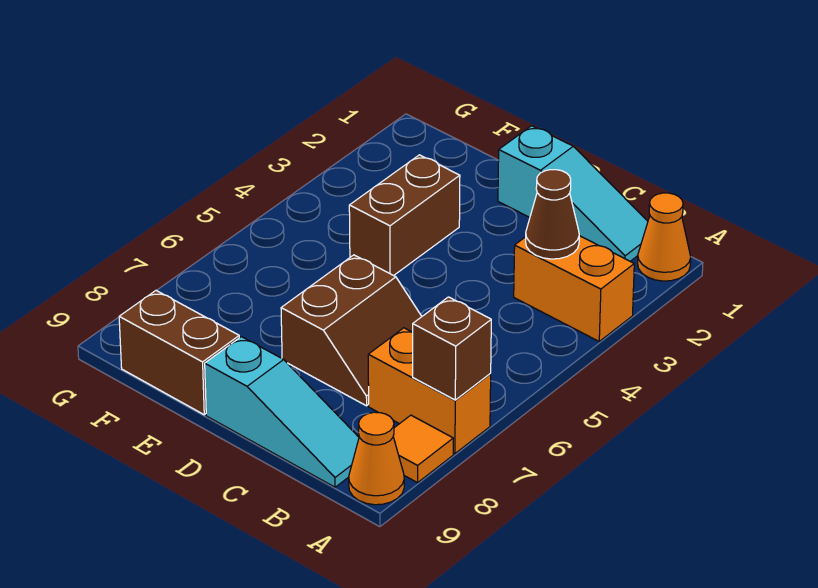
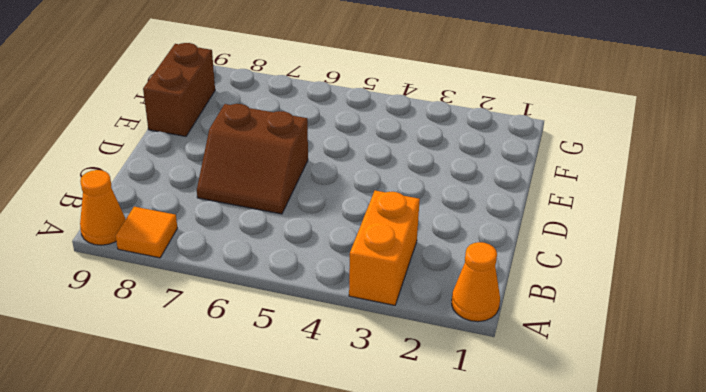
none -> orange brick A7:B7 level 1
none -> cyan slope B1:D1 level 1 top D
none -> cyan slope B9:D9 level 1 top D

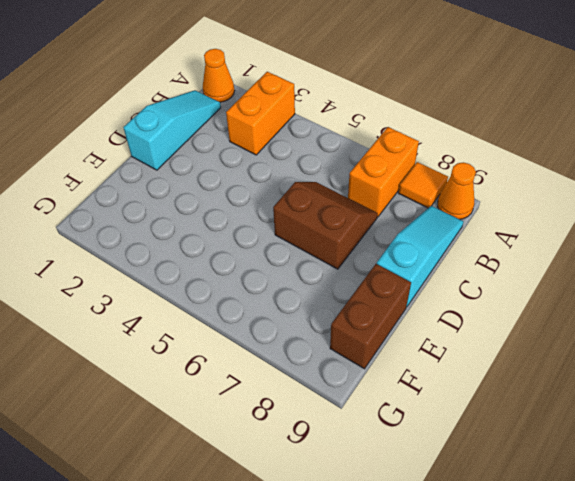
none -> brown brick E3:E4 level 1
none -> brown brick A7 level 2
none -> brown cone B3 level 2

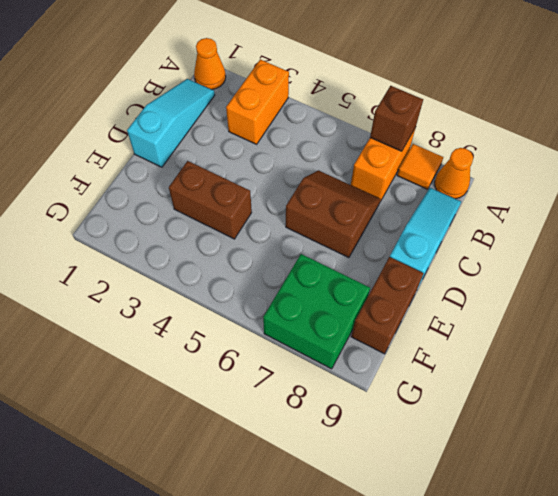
green brick F7:G8 level 1 -> none
none -> brown cone B3 level 2

